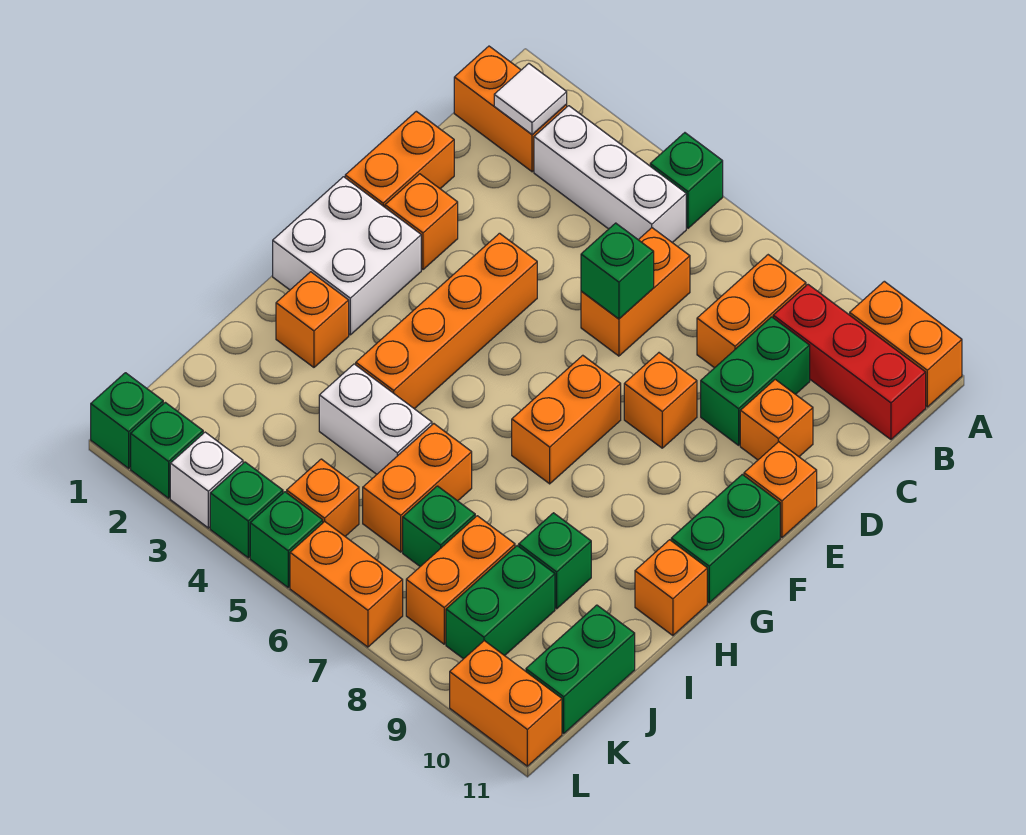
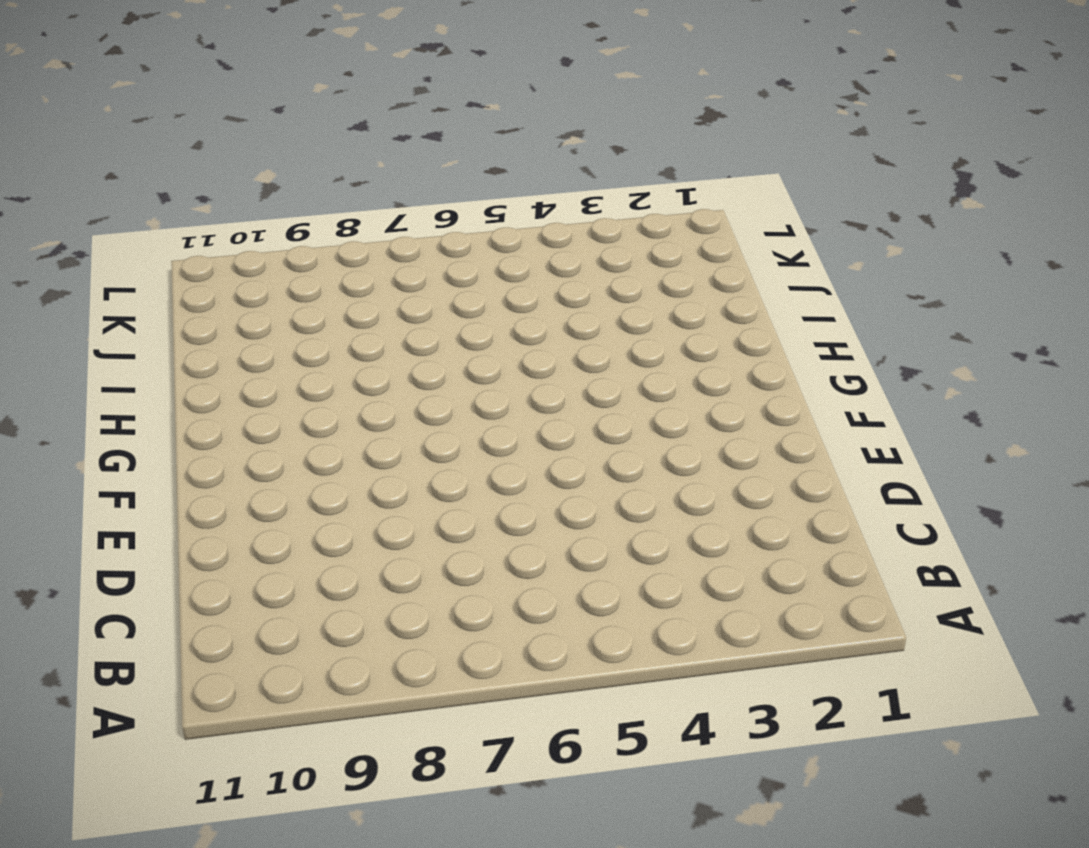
none -> green brick A5 level 1
none -> orange brick A10:A11 level 1
none -> orange brick B1:B2 level 1
none -> white brick B3:B5 level 1

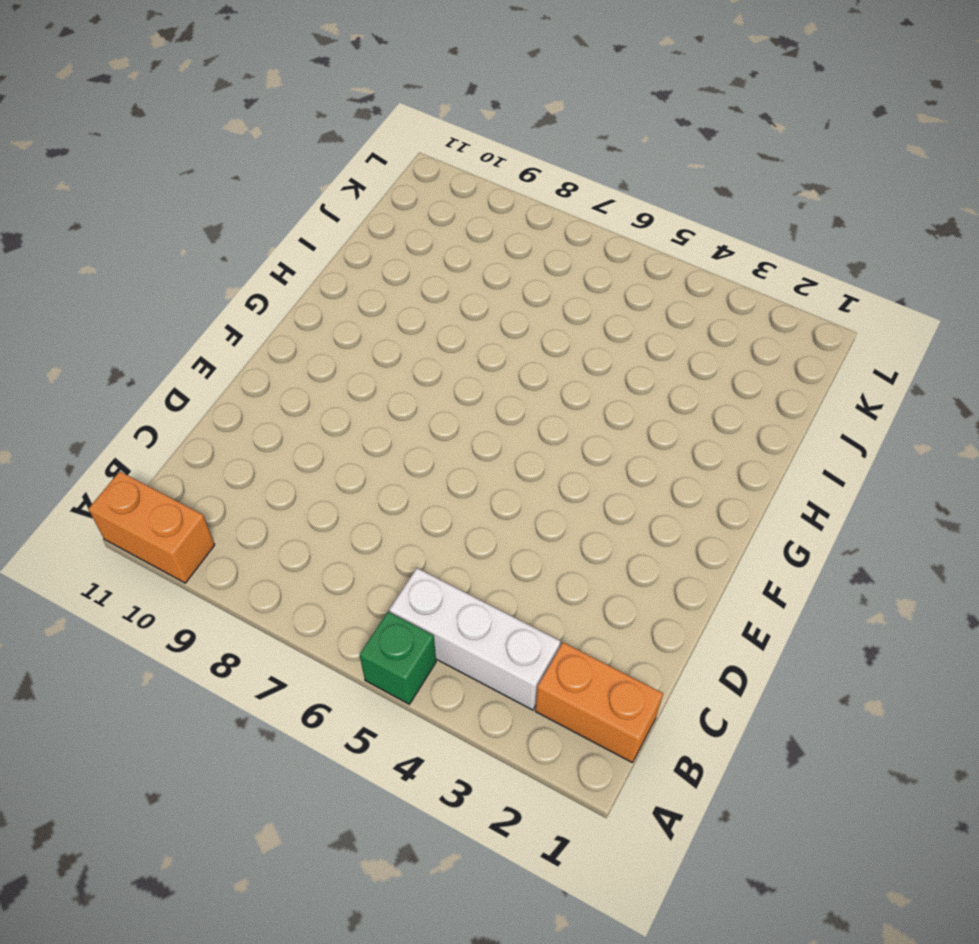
none -> orange brick B8:C8 level 1
none -> red brick B9:B11 level 1
none -> orange brick C6:D6 level 1
none -> green brick C9:D9 level 1

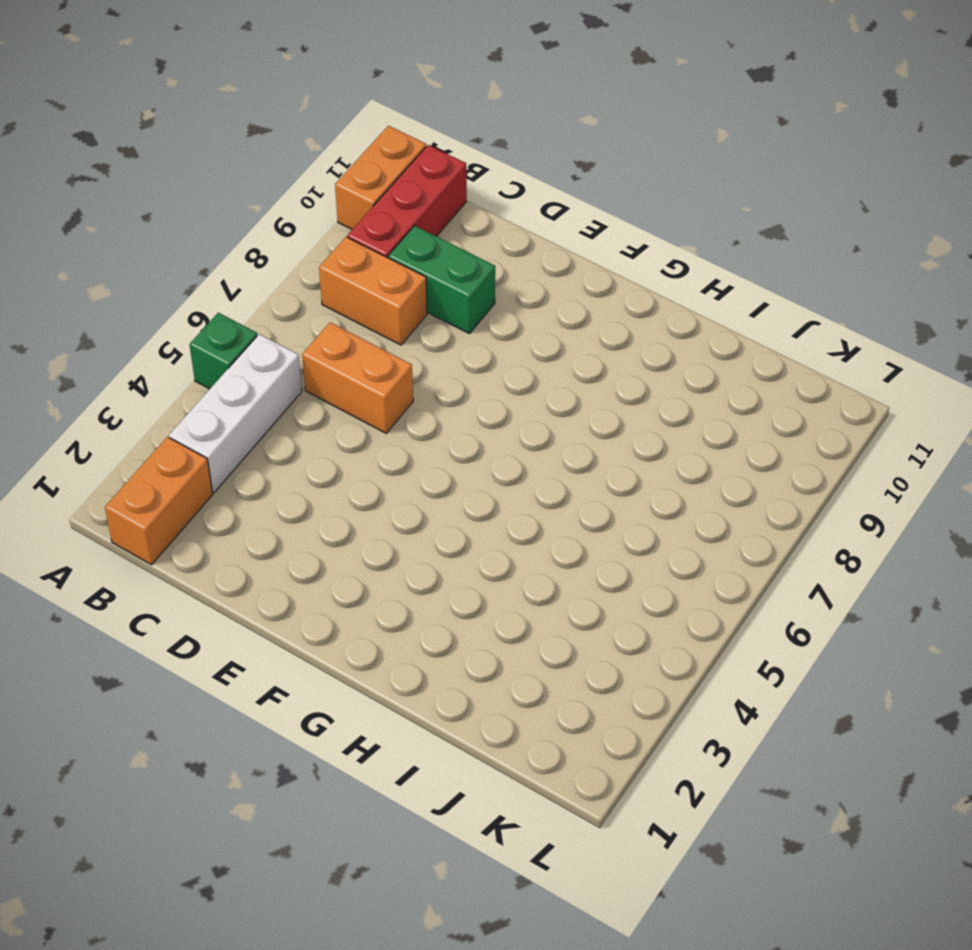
none -> orange brick D1:E1 level 1
none -> orange brick D10 level 1
none -> orange brick E2 level 1
none -> orange brick E4:H4 level 1

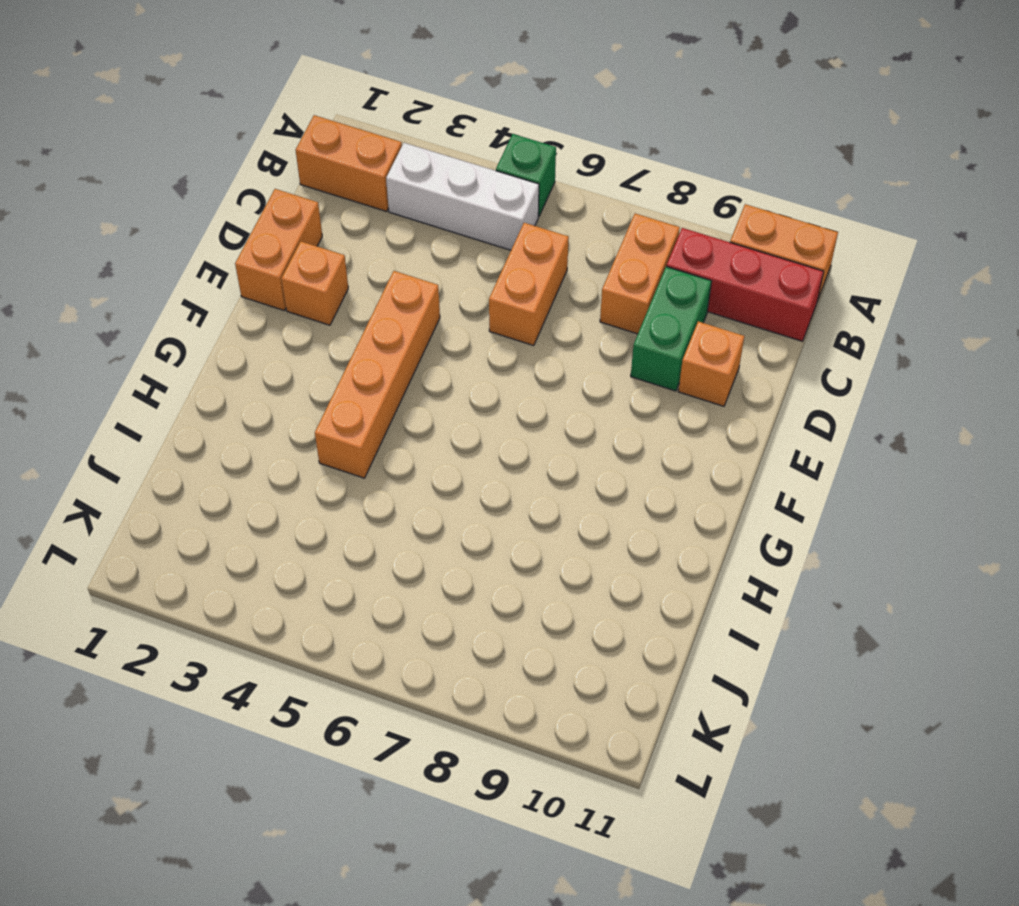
none -> orange brick E8 level 1
none -> orange brick E11 level 1
none -> white brick F1:G2 level 1
none -> orange brick F7:G7 level 1

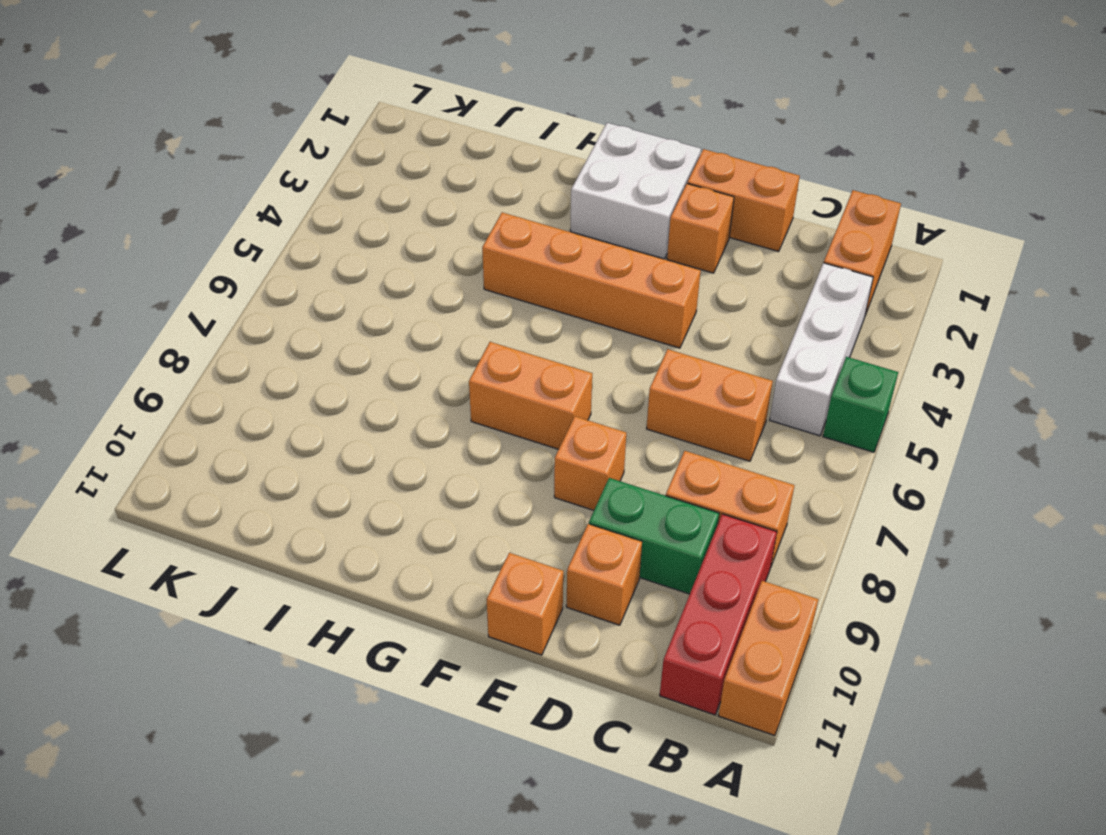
none -> green brick F11:G11 level 1
none -> orange brick H2 level 1
none -> orange brick H11 level 1
none -> white brick I4:I5 level 1

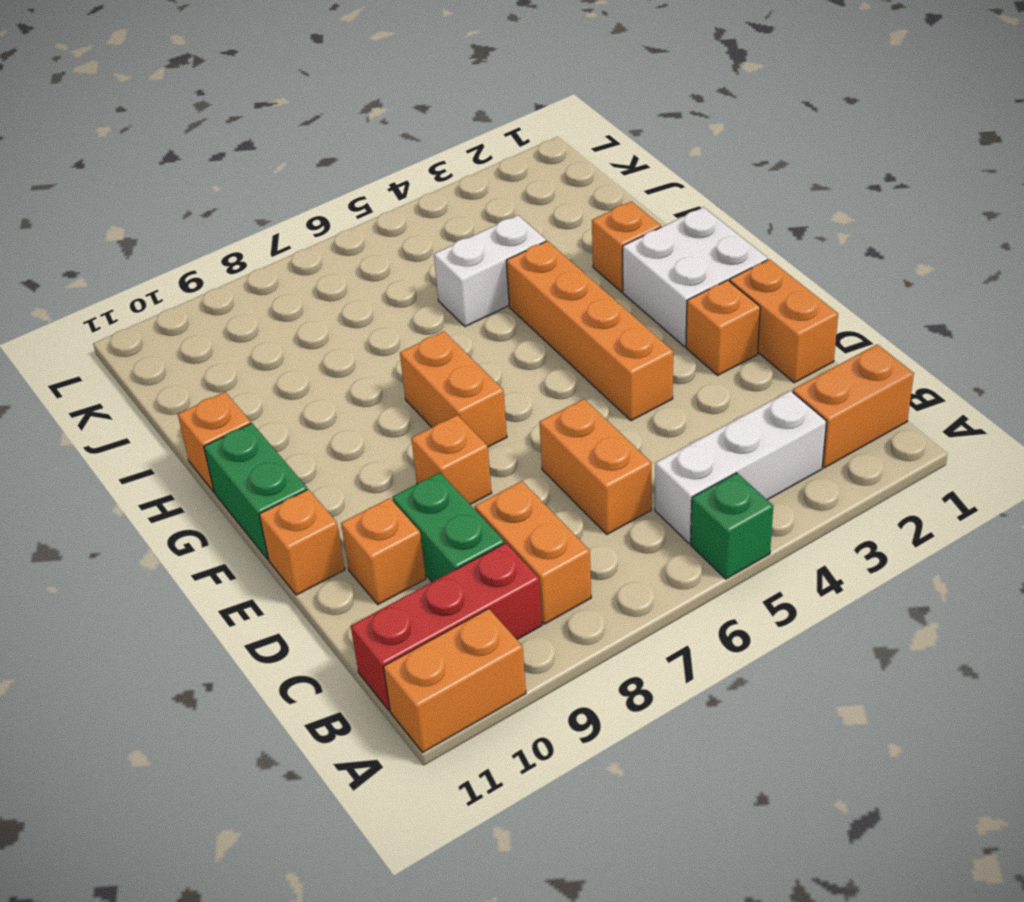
none -> orange brick I6:J6 level 1
none -> green brick I9 level 1
none -> green brick J7 level 1
none -> orange brick J8:K8 level 1

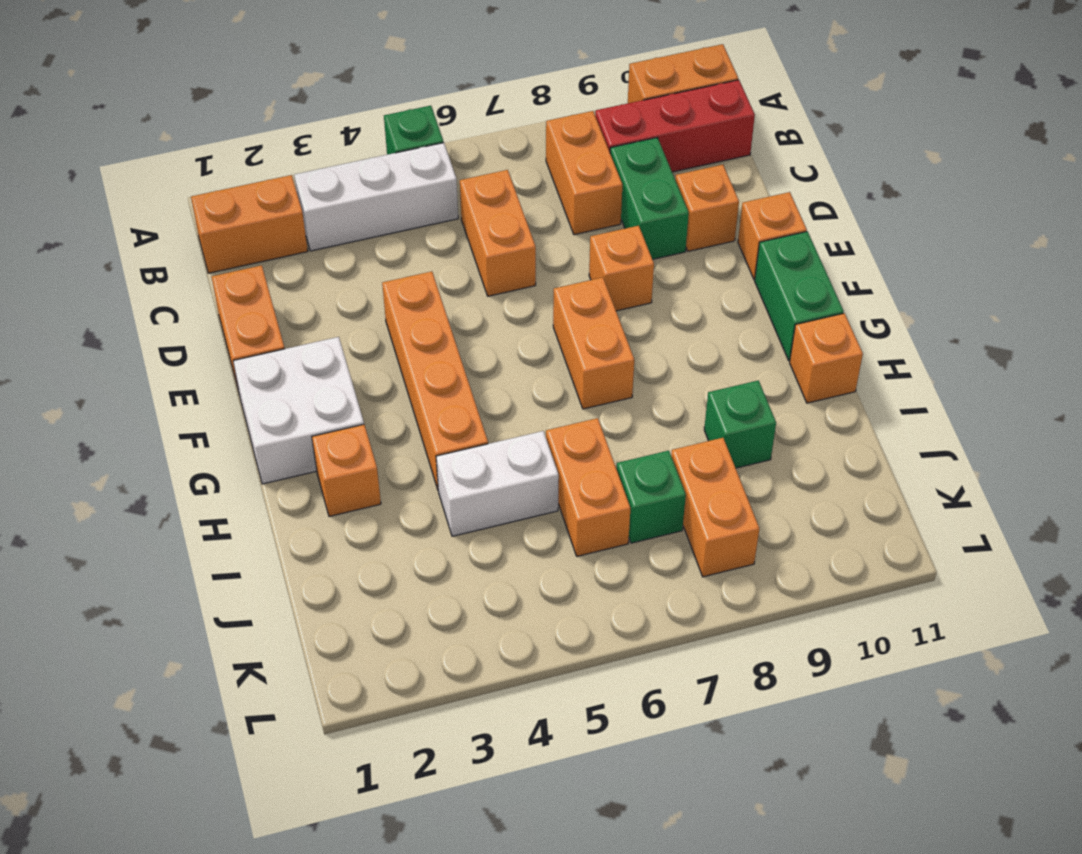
none -> orange brick E2 level 1
none -> green brick J9:K9 level 1
none -> green brick J11:K11 level 1
none -> orange brick K5 level 1

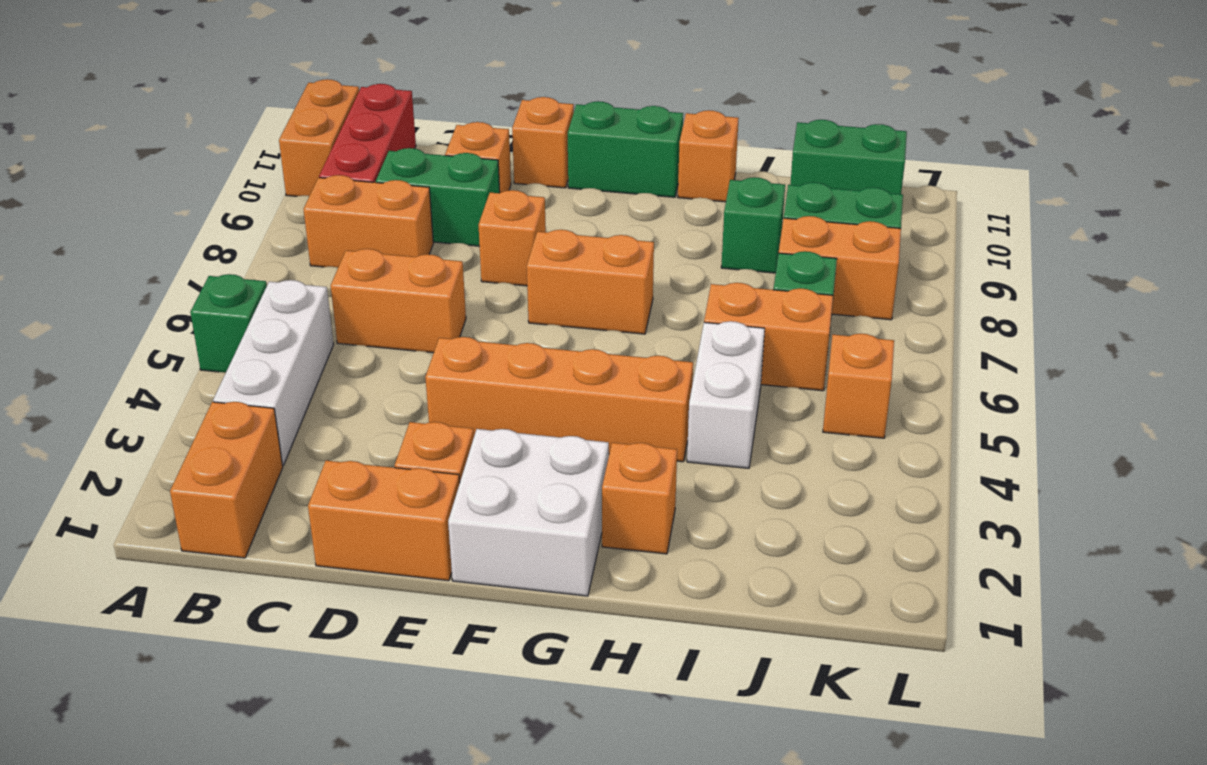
none -> green brick L1 level 1
none -> green brick L2 level 1
none -> white brick L3 level 1
none -> green brick L4 level 1

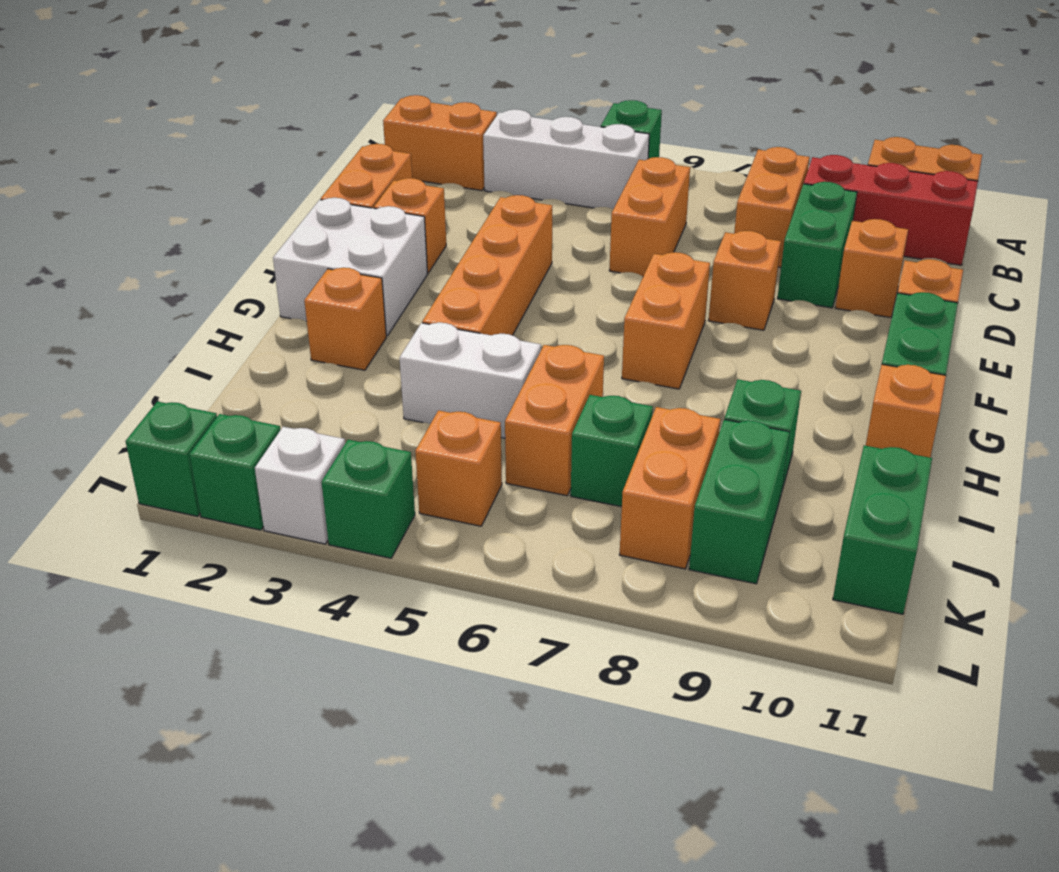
none -> green brick L5 level 1
none -> orange brick L6:L7 level 1
none -> orange brick L10:L11 level 1
none -> white tile B2 level 2

